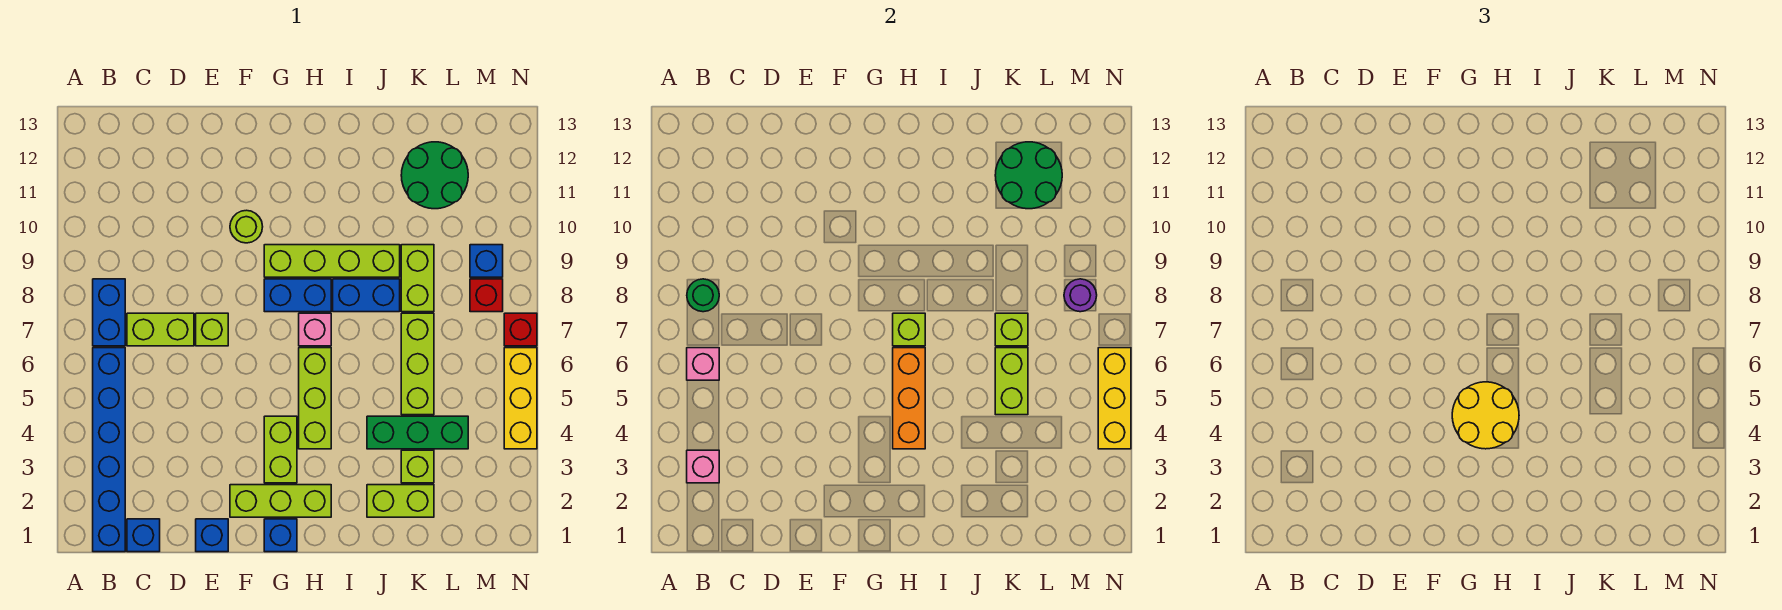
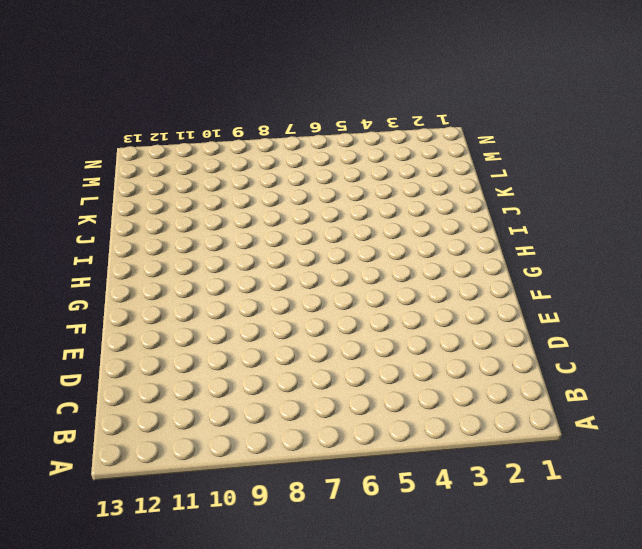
none -> blue brick B1:B6 level 1
none -> blue brick B7:B8 level 1
none -> blue brick C1 level 1
none -> lime brick C7:D7 level 1

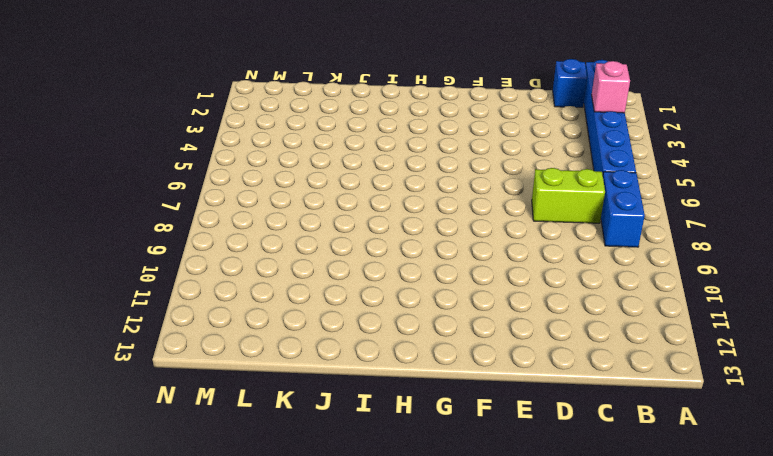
none -> blue brick E1 level 1
none -> lime brick E7 level 1
none -> lime brick F2:H2 level 1
none -> lime round brick F10 level 1

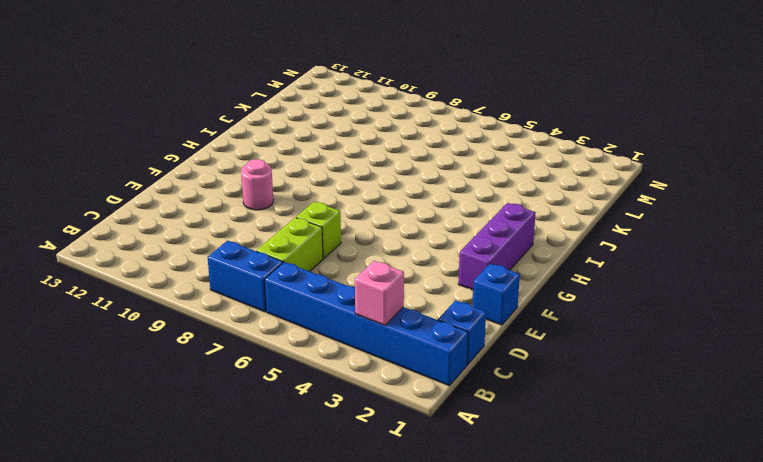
purple brick F2:H2 level 1 -> lime brick F2:H2 level 1
pink round brick F10 level 1 -> lime round brick F10 level 1
none -> blue brick G1 level 1
none -> lime brick G3:G4 level 1
none -> blue brick G8:H8 level 1
none -> lime brick G9:J9 level 1

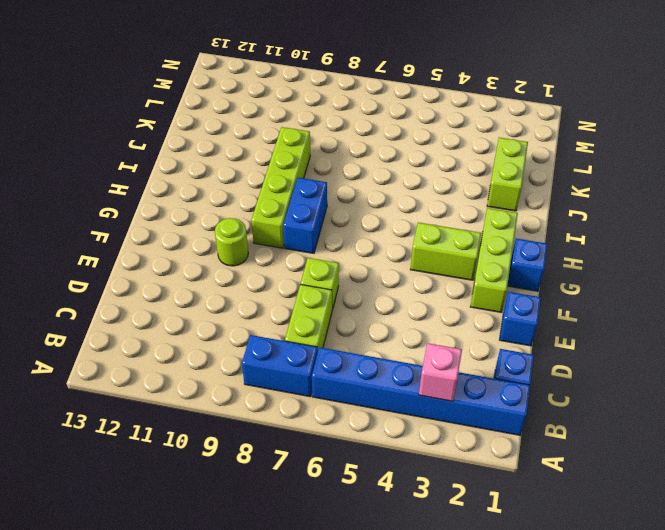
none -> lime brick H4:H6 level 1
none -> pink brick H7 level 1
none -> blue brick I8:J8 level 1
none -> green brick J4:L4 level 1

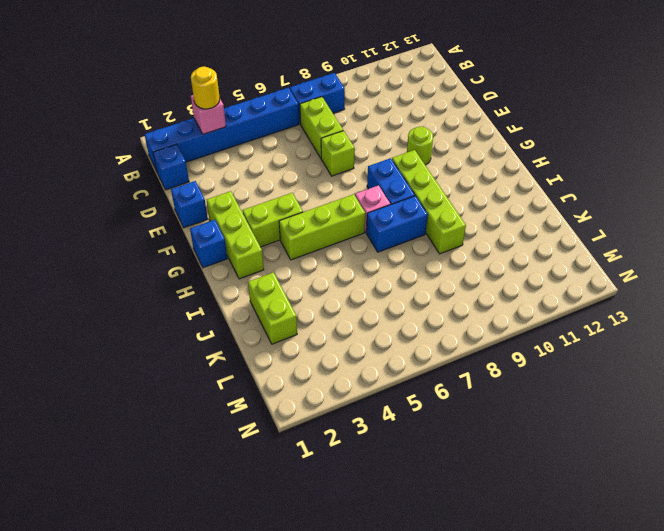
yellow round brick B3 level 3 -> none
blue brick I7:I8 level 1 -> blue brick I8:J8 level 1
none -> green brick J4:L4 level 1
none -> lime brick K3 level 1
none -> lime brick K5:K7 level 1
none -> lime brick K8:K9 level 1

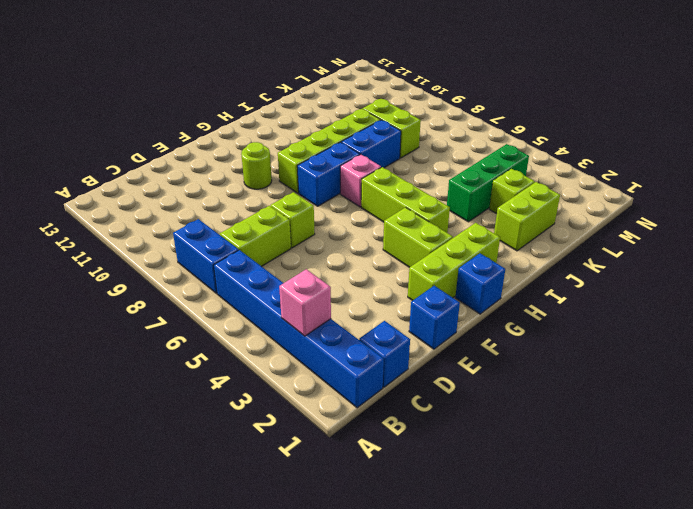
none -> lime brick K5:K7 level 1
none -> green round brick K11:L12 level 1
none -> red brick M8 level 1
none -> blue brick M9 level 1

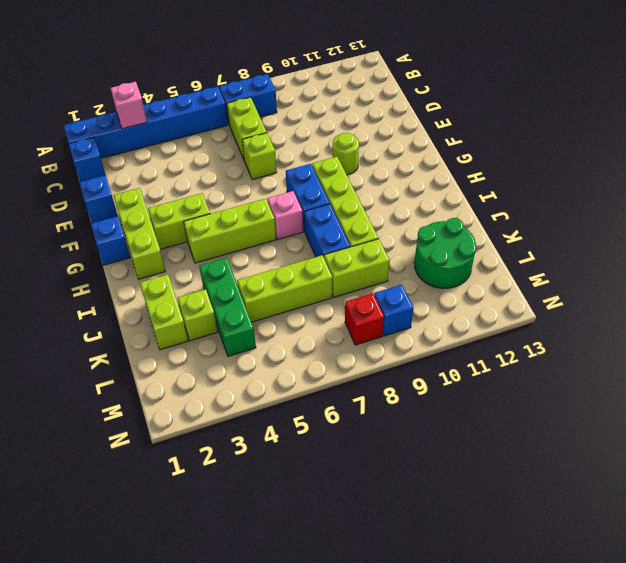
none -> yellow brick N4:N6 level 1
none -> red brick N7 level 1
none -> pink brick B6 level 2
none -> green round brick B8 level 2

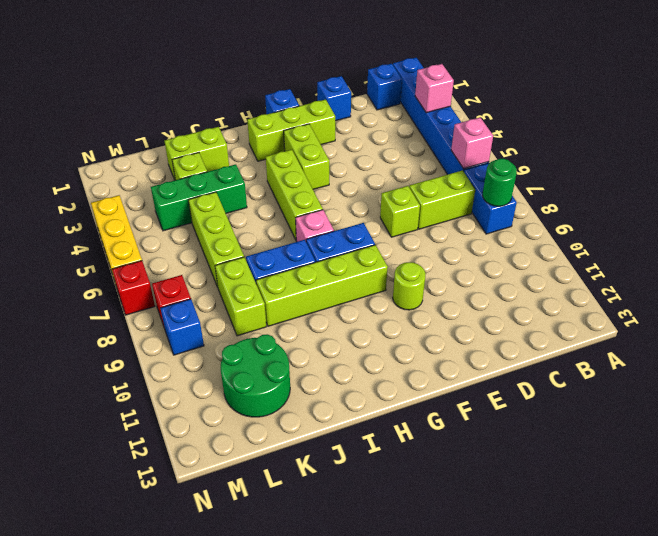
none -> orange brick H4:H6 level 2
none -> lime brick H7 level 2
none -> lime brick K5:K6 level 2
none -> lime brick K7 level 2

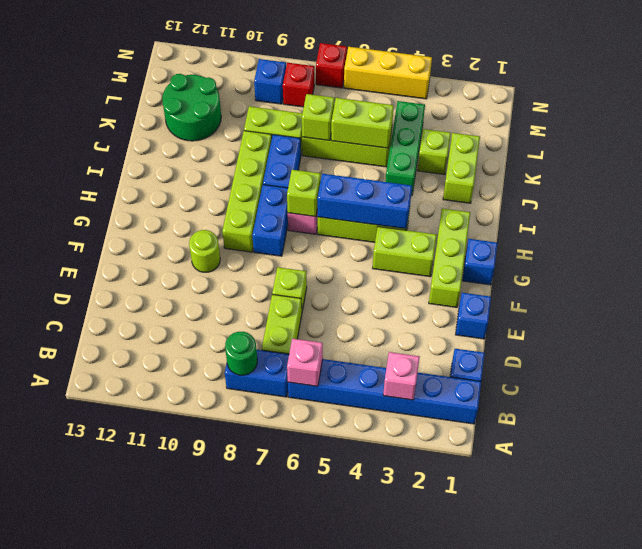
blue brick H4:H6 level 2 -> orange brick H4:H6 level 2
none -> green round brick K11:L12 level 2
none -> purple round brick M8 level 2
none -> yellow brick N4:N6 level 2
none -> yellow round brick G4:H5 level 3

